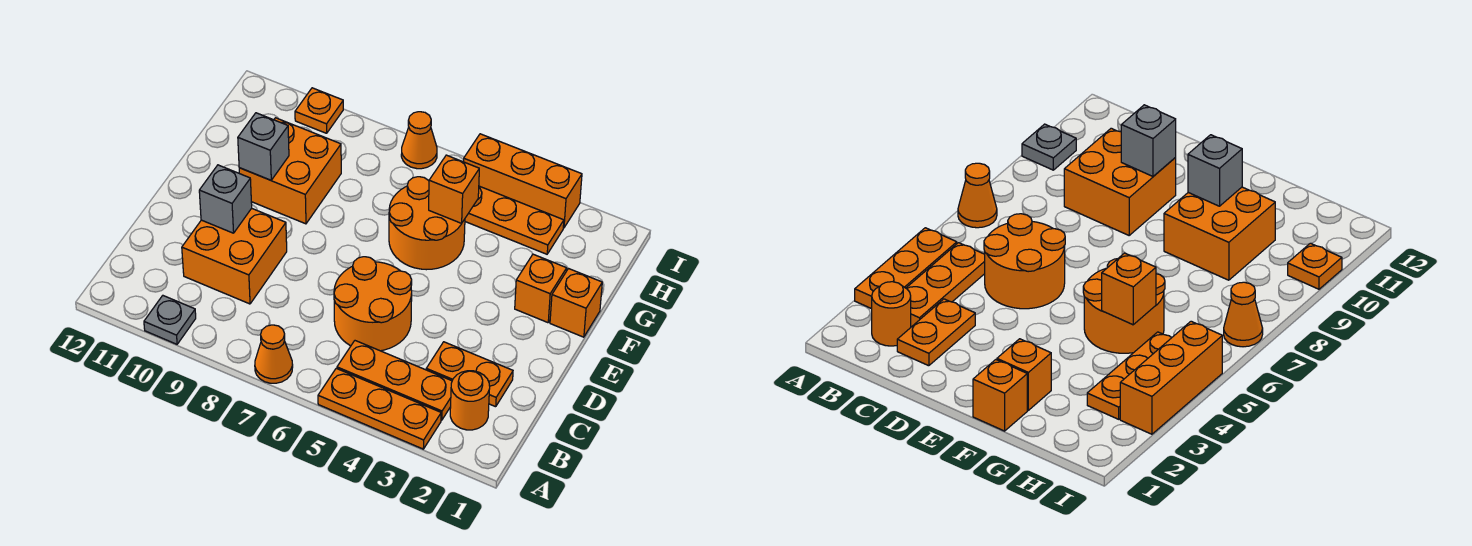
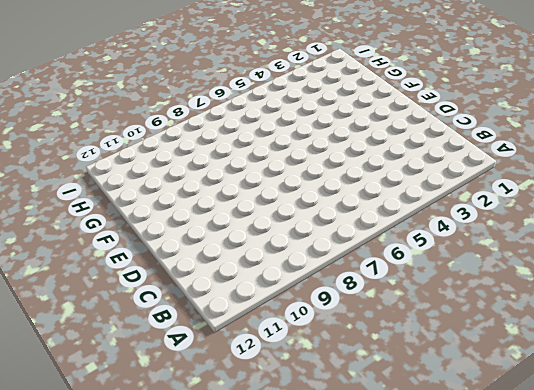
none -> orange plate A3:A5 level 1
none -> orange cone A7 level 1
none -> grey plate A10 level 1

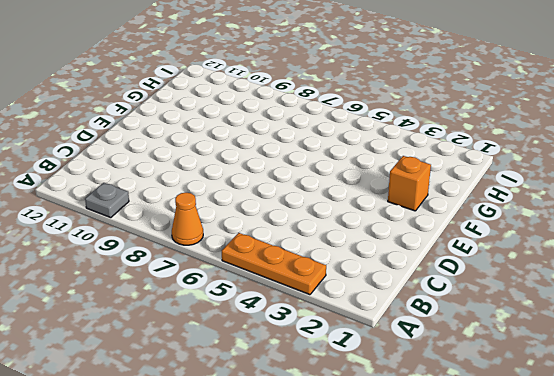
none -> orange round brick B2 level 1
none -> orange plate B3:B5 level 1
none -> orange plate C2:C3 level 1

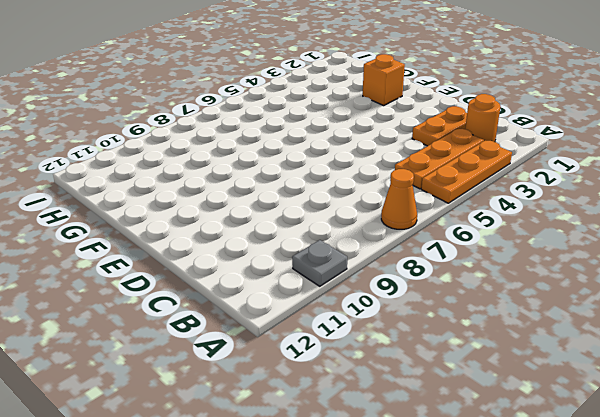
none -> orange round brick C5:D6 level 1
none -> orange brick C9:D10 level 1
none -> orange brick F1 level 1

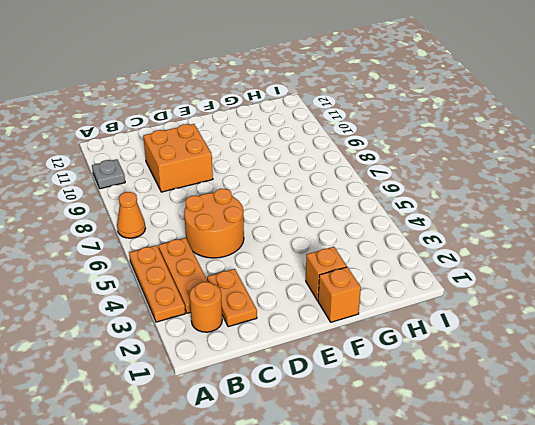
none -> orange round brick F5:G6 level 1
none -> orange brick F9:G10 level 1
none -> orange plate H3:H5 level 1

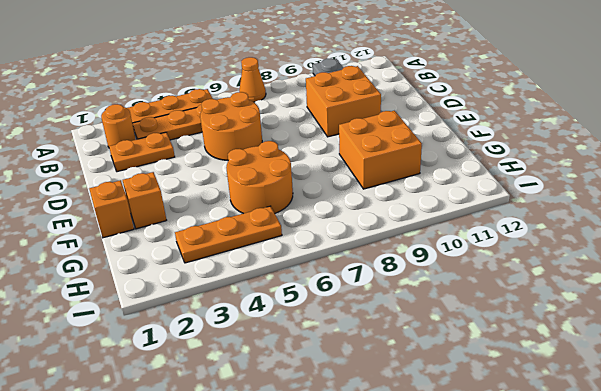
none -> orange brick I3:I5 level 1
none -> orange cone I7 level 1
none -> orange plate I10 level 1

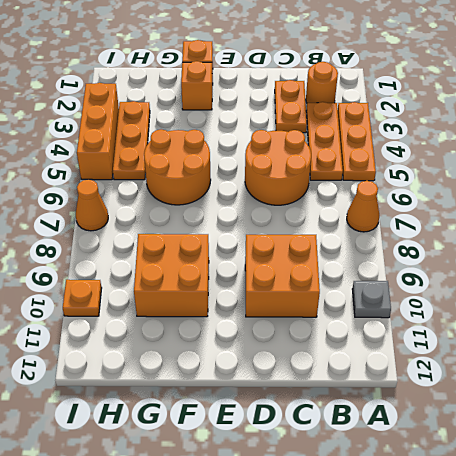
none -> grey brick D10 level 2
none -> grey brick F10 level 2
none -> orange brick G5 level 2

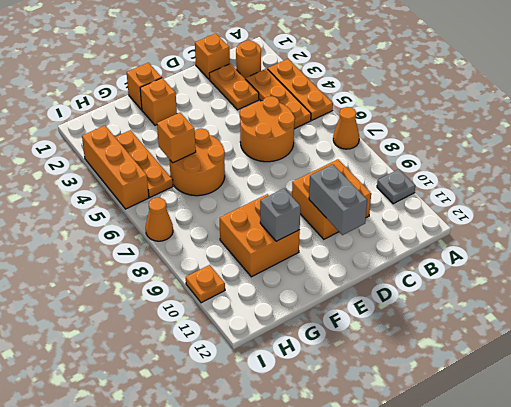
orange brick C1 level 1 -> none
grey brick D10:D11 level 2 -> grey brick D10 level 2

